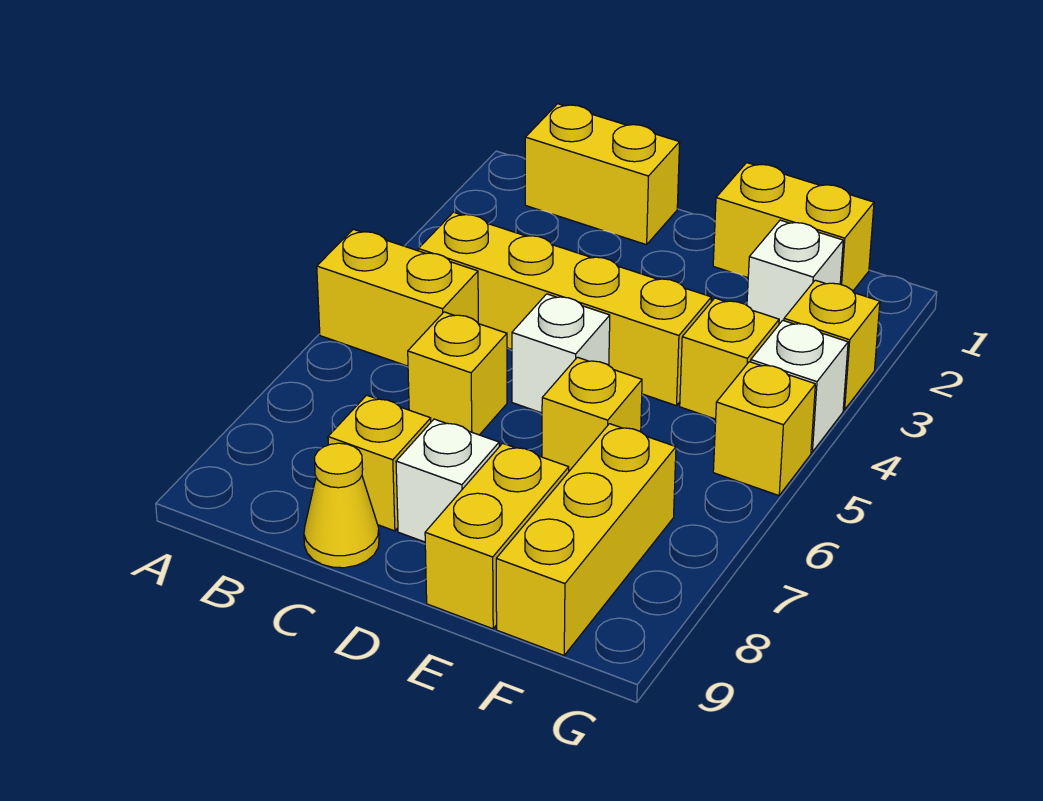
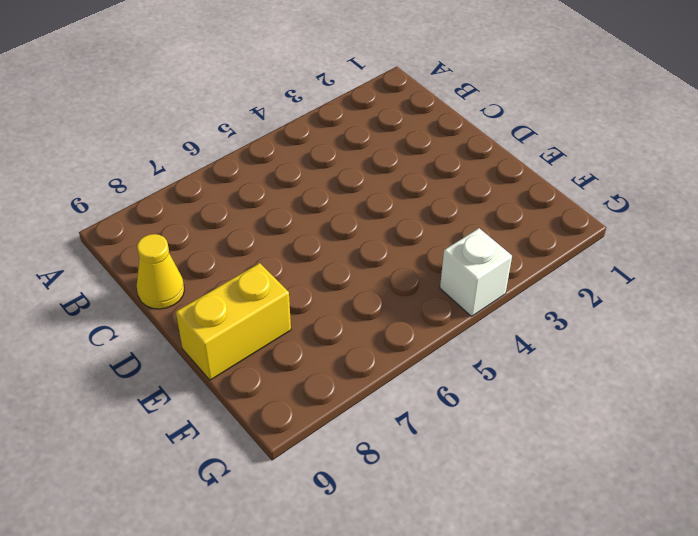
none -> yellow brick A5:B5 level 1
none -> yellow brick B1:C1 level 1
none -> yellow brick B4:E4 level 1

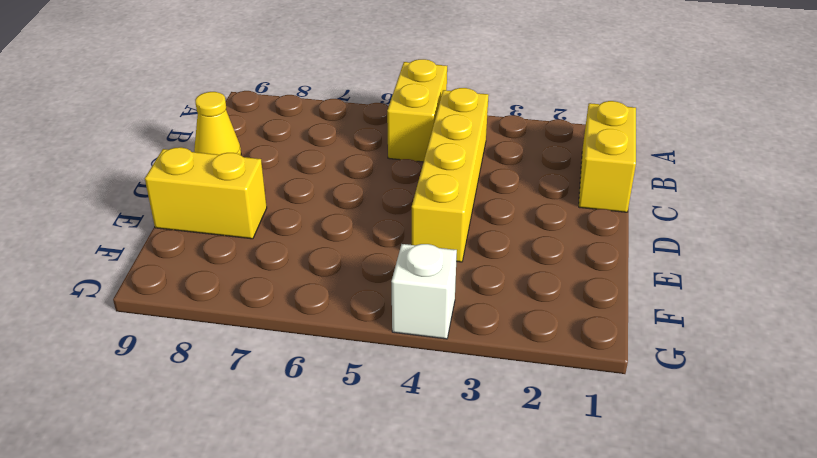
none -> yellow brick C6 level 1
none -> yellow brick C8 level 1
none -> white brick D5 level 1

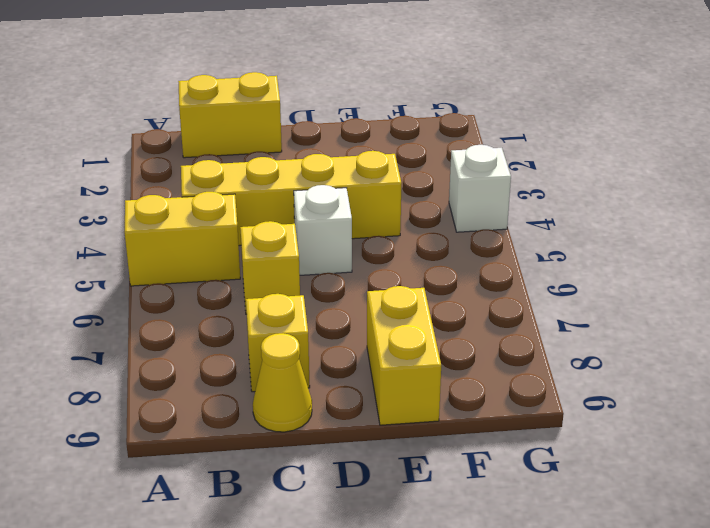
none -> white brick D8 level 1
none -> yellow brick E1:F1 level 1
none -> yellow brick E6 level 1

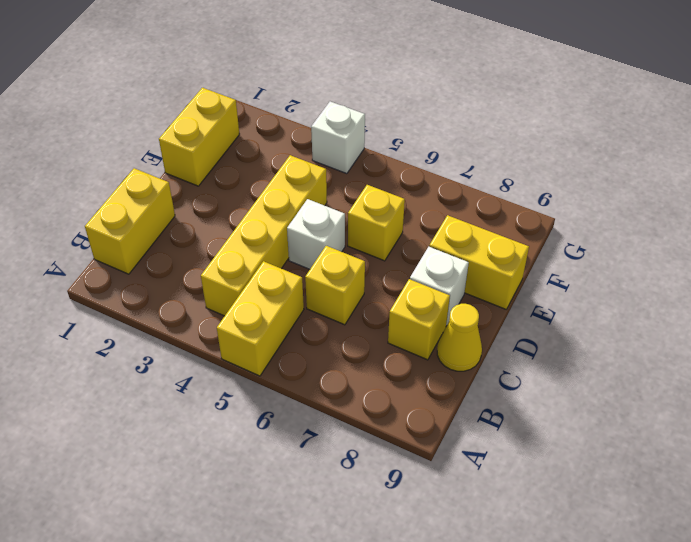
none -> white brick F2 level 1
none -> yellow brick F4 level 1
none -> yellow brick F7:F9 level 1

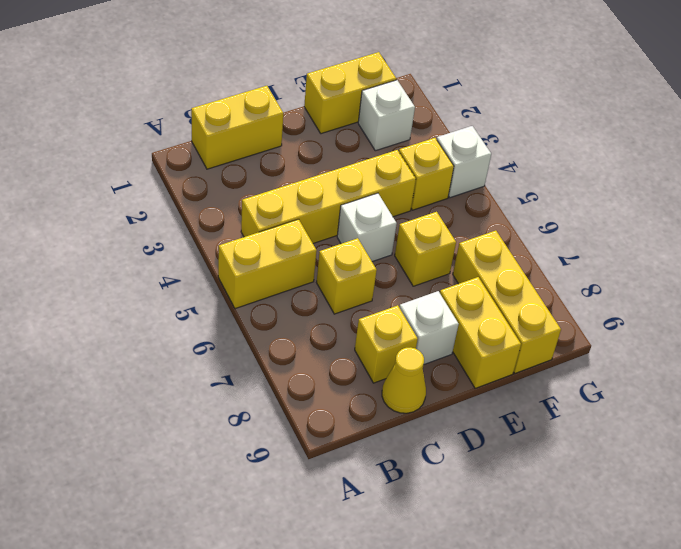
none -> yellow brick G3 level 1
none -> yellow brick G5 level 1

